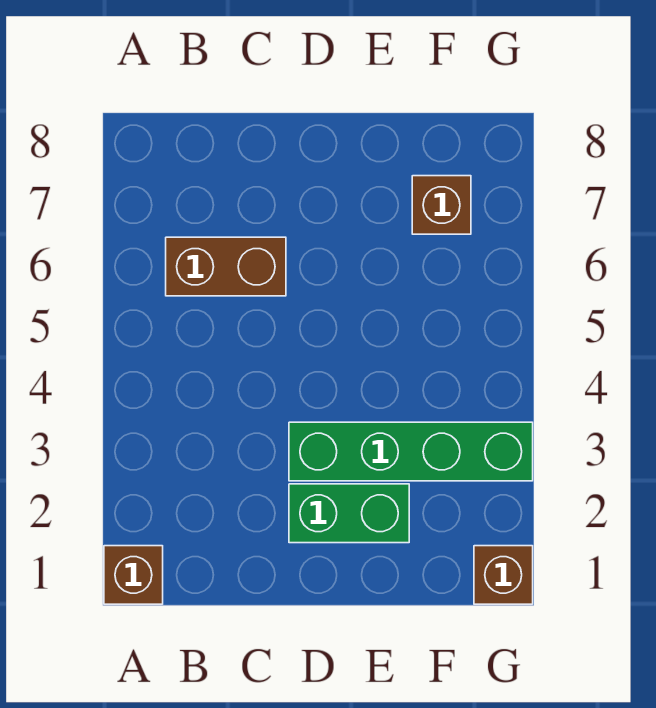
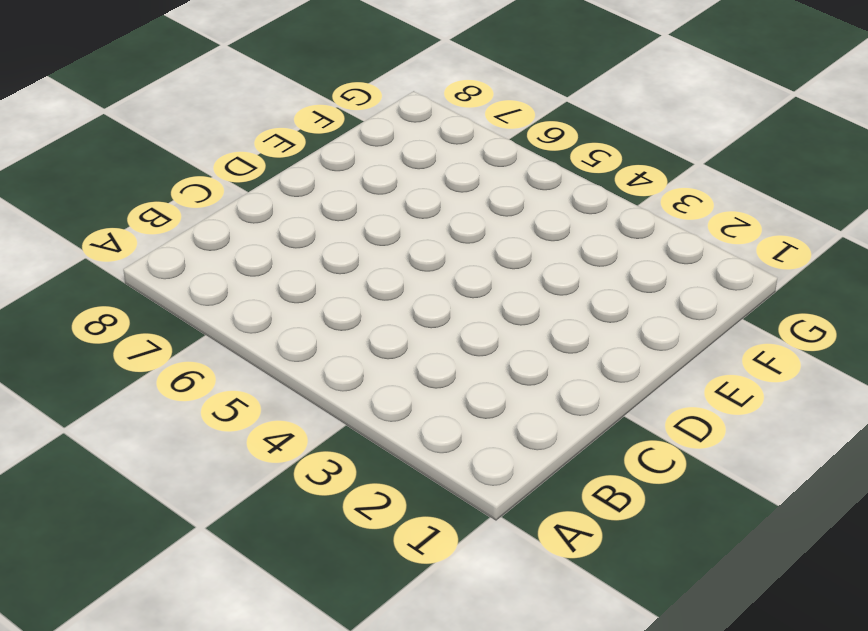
none -> brown brick A1 level 1
none -> brown brick B6:C6 level 1

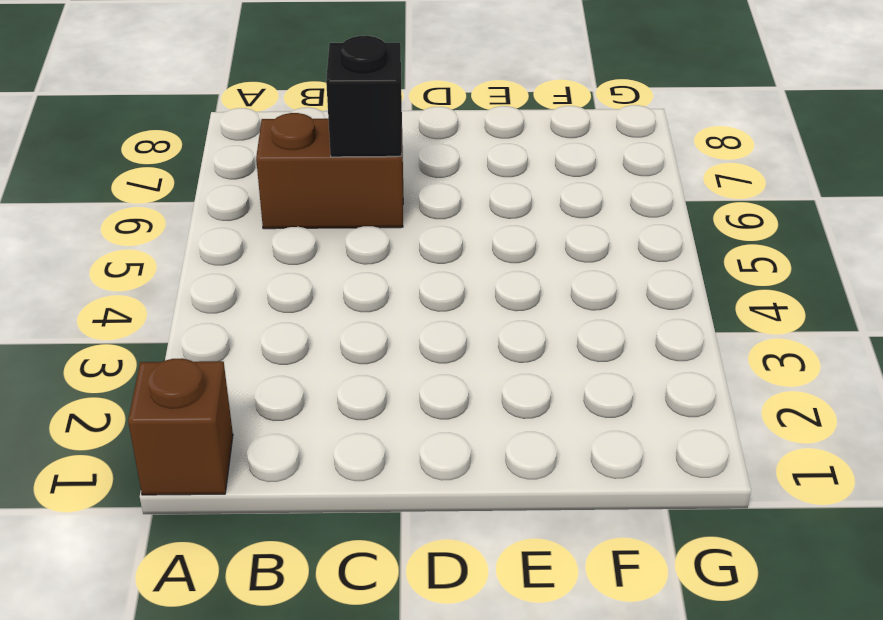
black brick C6 level 2 -> none
none -> green brick D2:E2 level 1
none -> green brick D3:G3 level 1

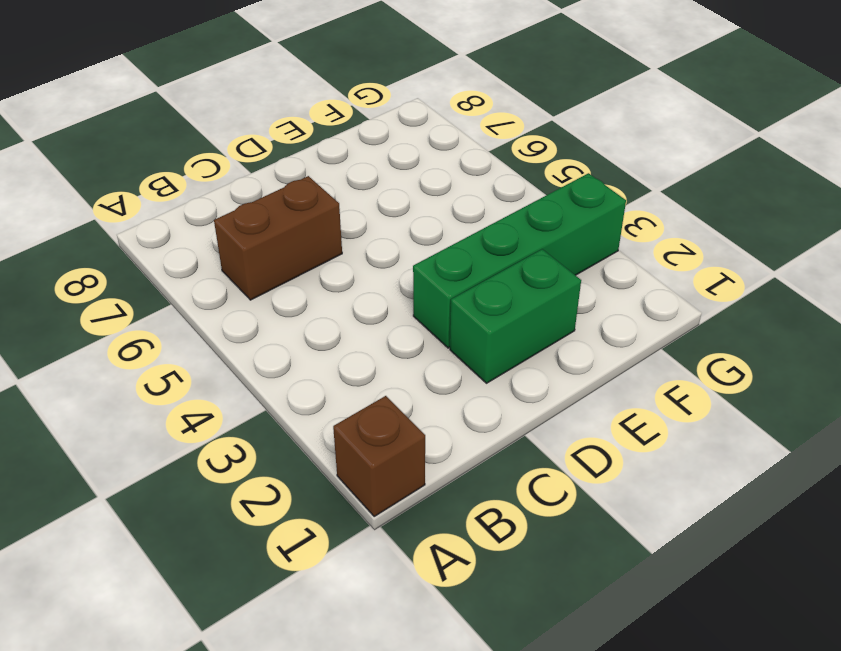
none -> brown brick F7 level 1
none -> brown brick G1 level 1

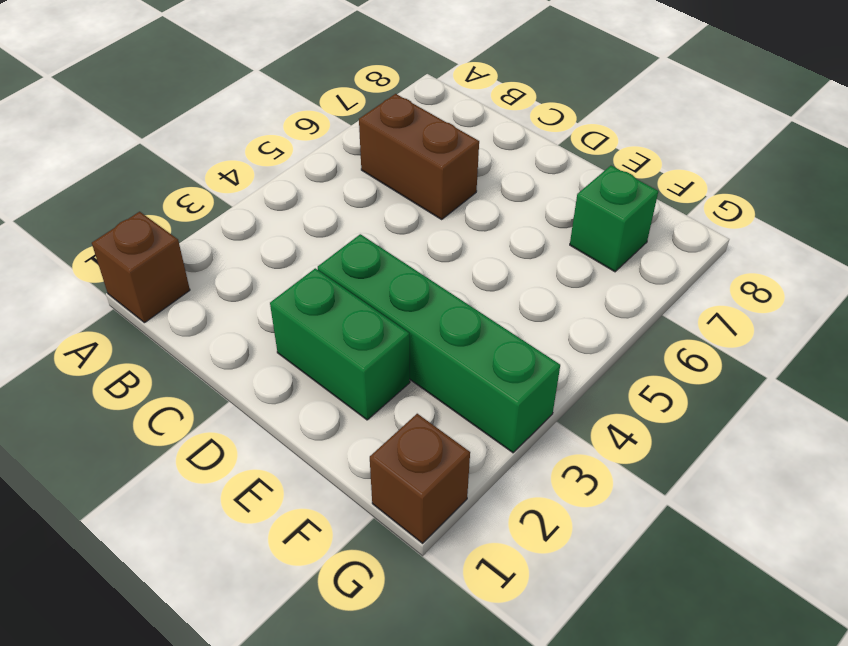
green brick F7 level 1 -> brown brick F7 level 1

